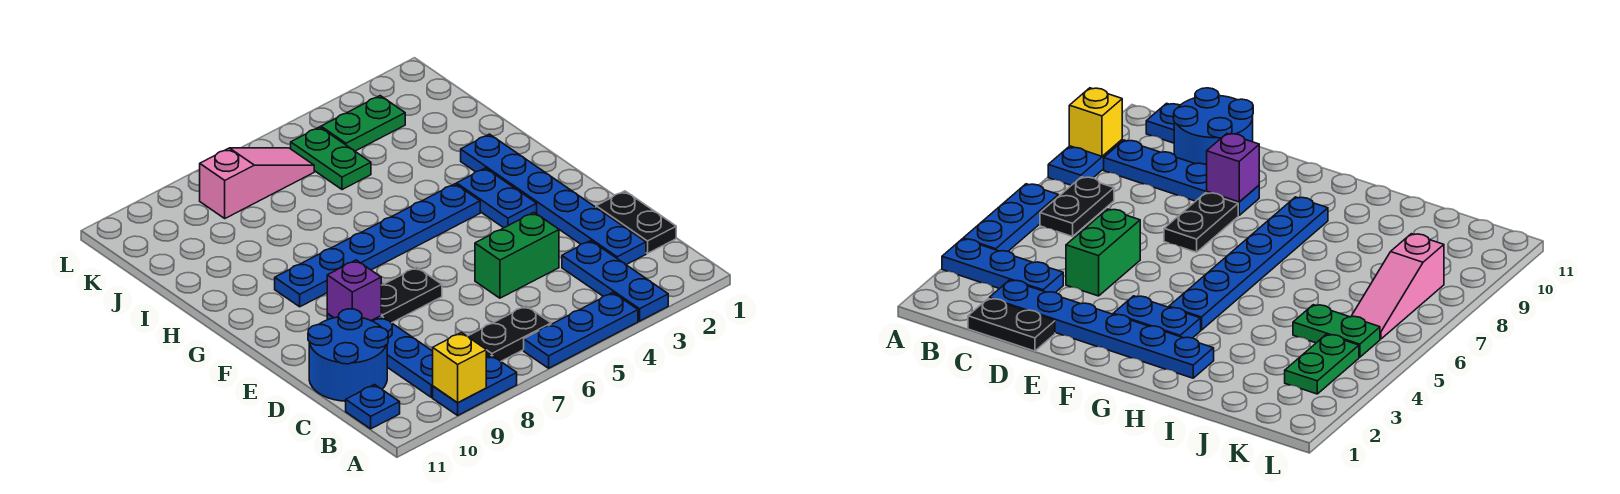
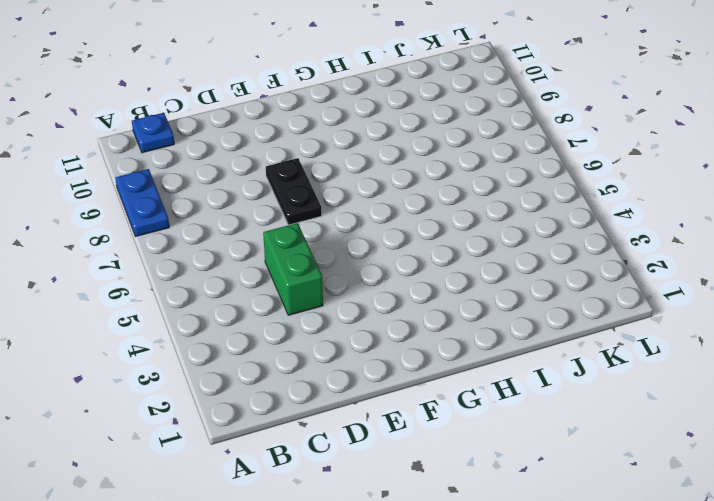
none -> blue plate A3:C3 level 1
none -> blue plate A4:A6 level 1
none -> black plate B6:B7 level 1

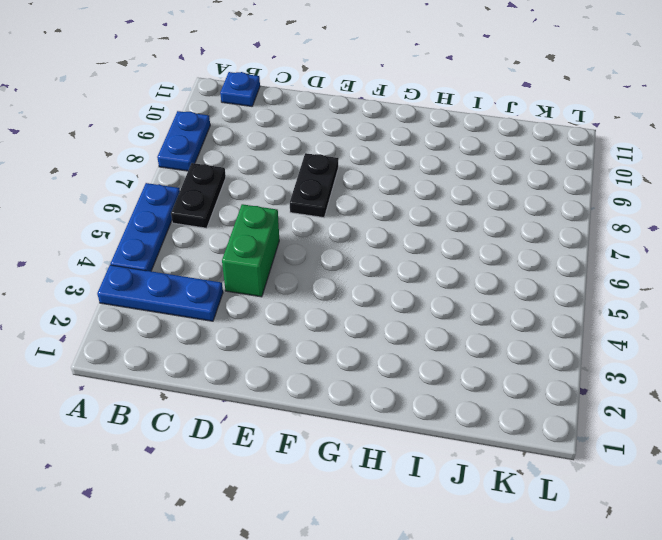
none -> blue plate B9:E9 level 1
none -> black plate C1:D1 level 1
none -> blue plate C2:H2 level 1

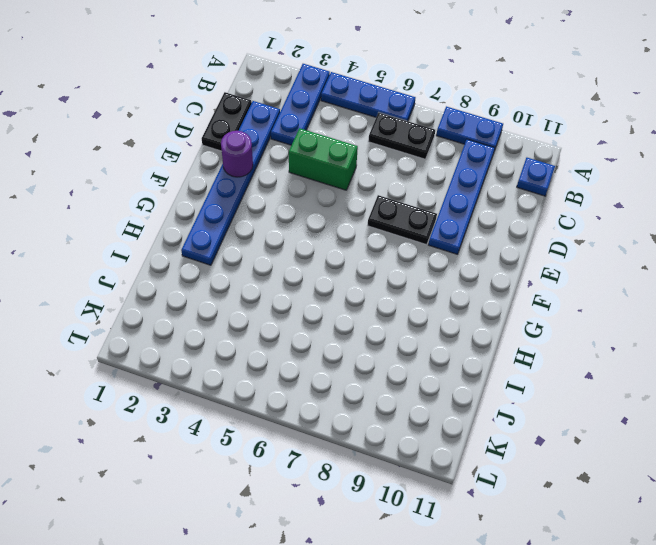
purple round brick E2 level 2 -> none
none -> blue round brick C10:D11 level 1
none -> blue plate F3:G3 level 1
none -> blue plate G4:G9 level 1

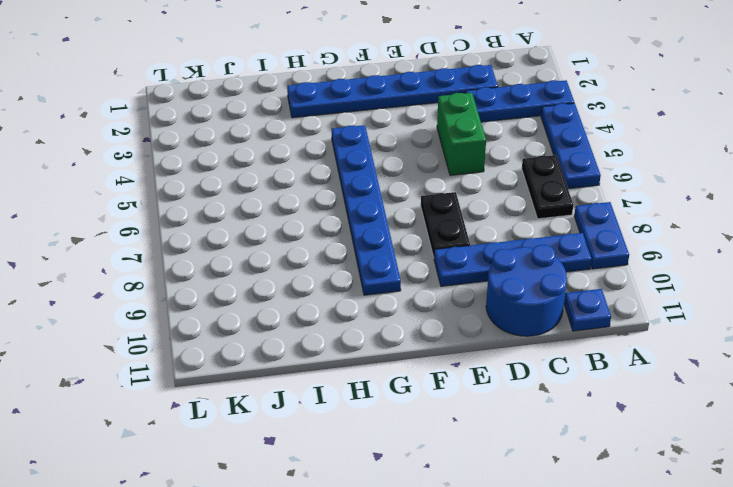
none -> black plate C1:D1 level 1
none -> blue plate F3:G3 level 1
none -> green plate J5:K5 level 1

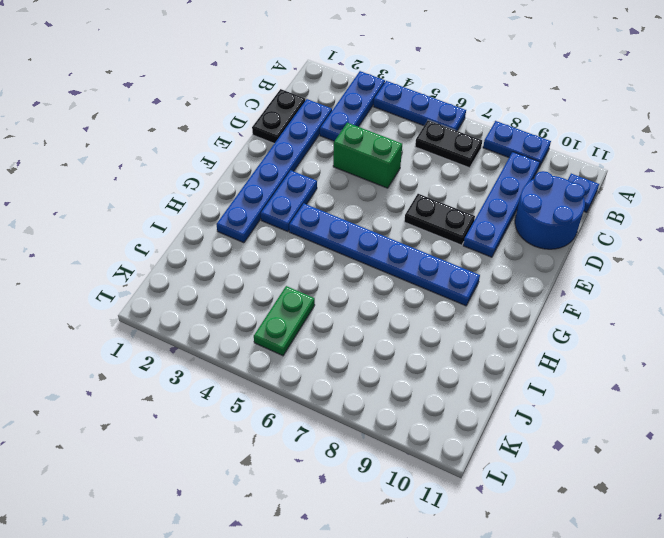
none -> green plate K3:K4 level 1
none -> pink slope K6:K8 level 1 top 8
none -> yellow brick A9 level 2

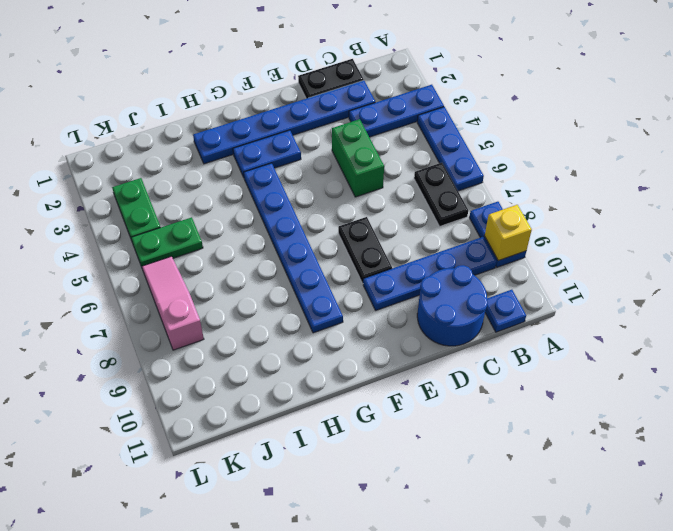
none -> purple brick E9 level 2

